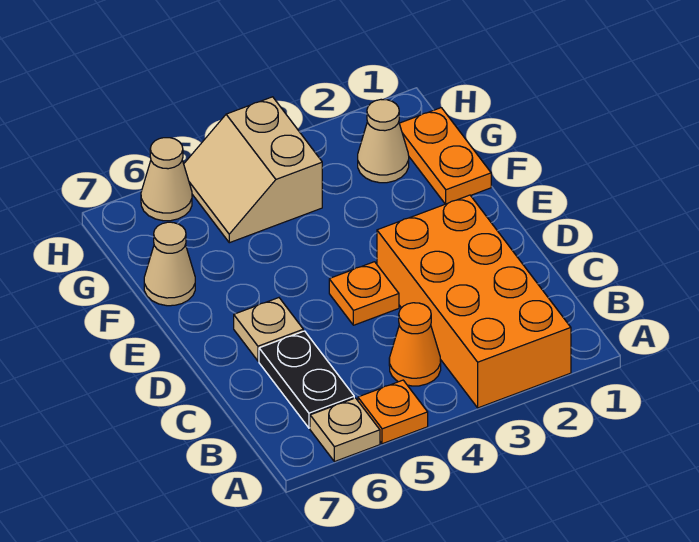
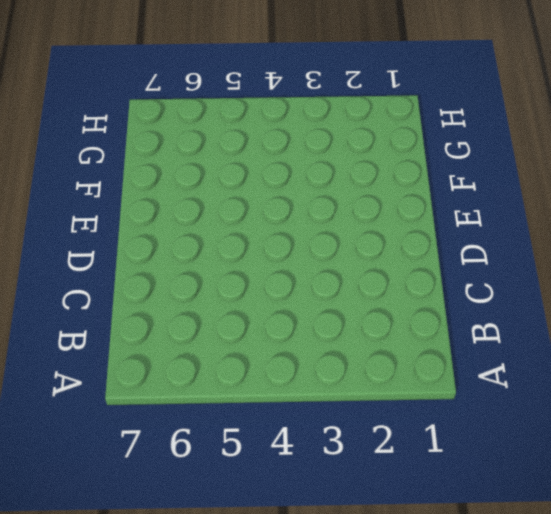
none -> orange brick A2:D3 level 1
none -> orange plate A5 level 1
none -> tan plate A6 level 1

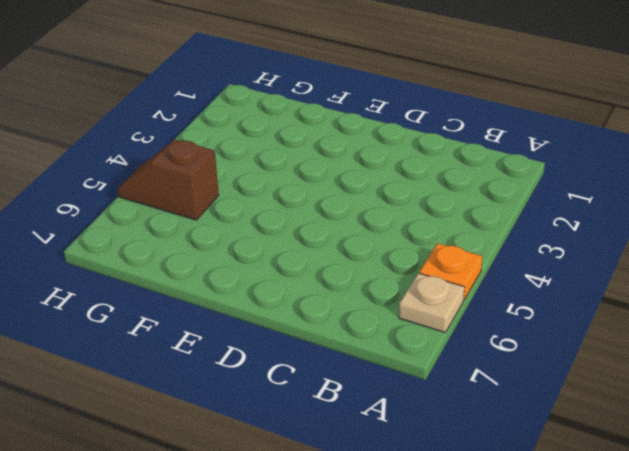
brown slope G5:H5 level 1 top G -> tan slope G4:H5 level 1 top 4
none -> orange brick A2:D3 level 1
none -> orange cone B4 level 1
none -> black plate B6:C6 level 1

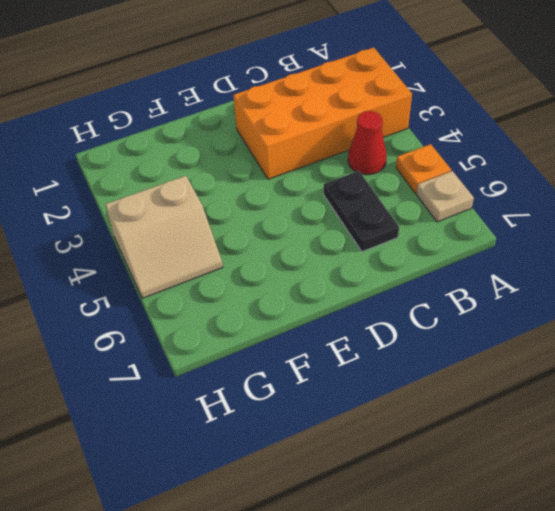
red cone B4 level 1 -> orange cone B4 level 1
black plate C5:C6 level 1 -> black plate B6:C6 level 1
none -> orange plate D4 level 1
none -> tan plate D6 level 1
none -> orange plate F1:G1 level 1

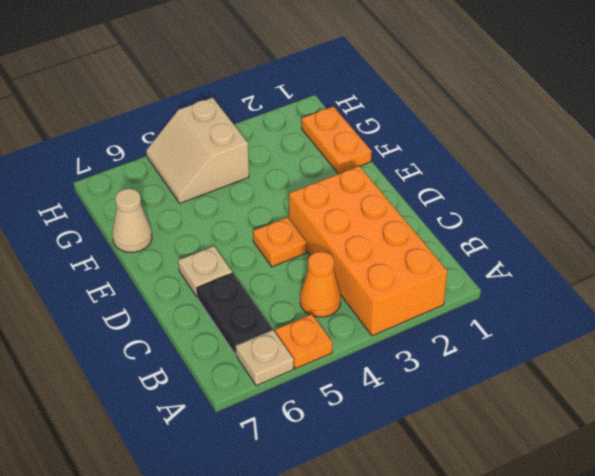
none -> tan cone G2 level 1
none -> tan cone H6 level 1

